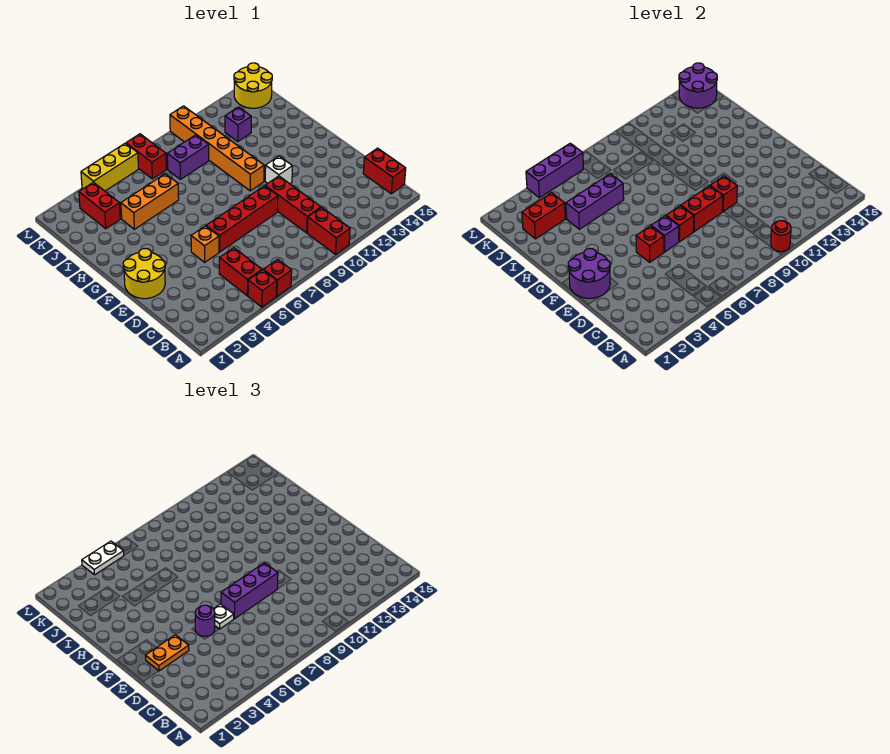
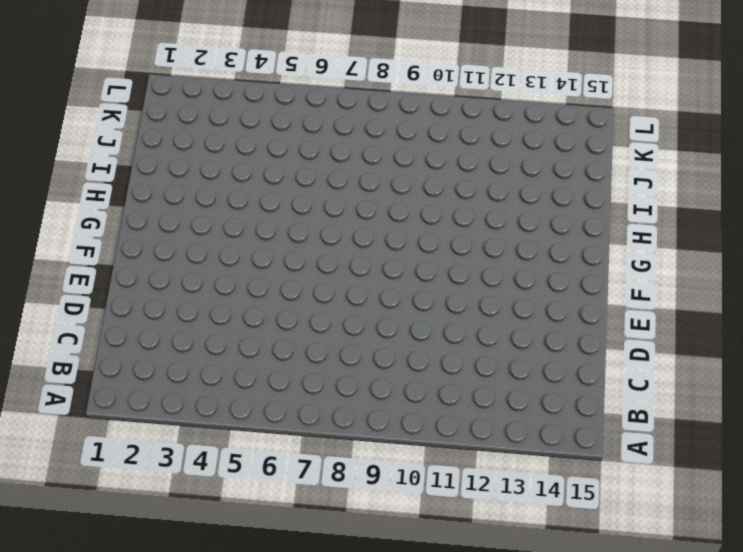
none -> red brick A5 level 1
none -> red brick A6 level 1
none -> red brick A10:B10 level 1
none -> red brick B5:C5 level 1

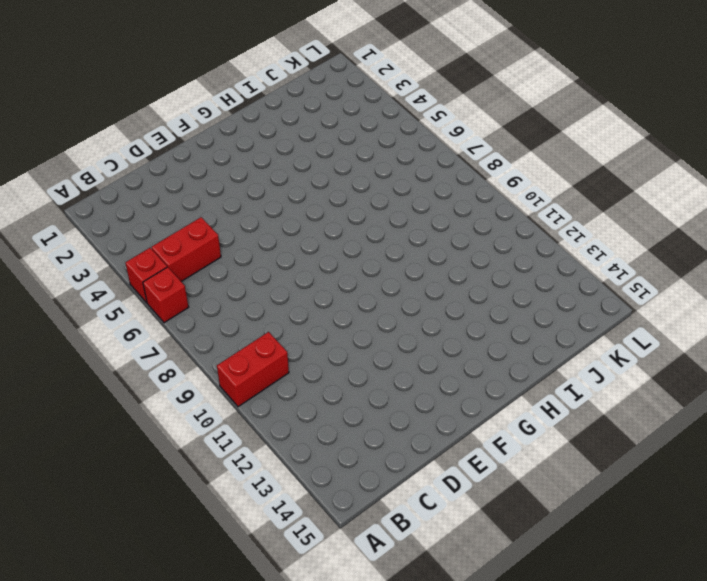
none -> red brick B15:C15 level 1
none -> red brick C10:E10 level 1
none -> yellow round brick E1:F2 level 1
none -> orange brick E5 level 1

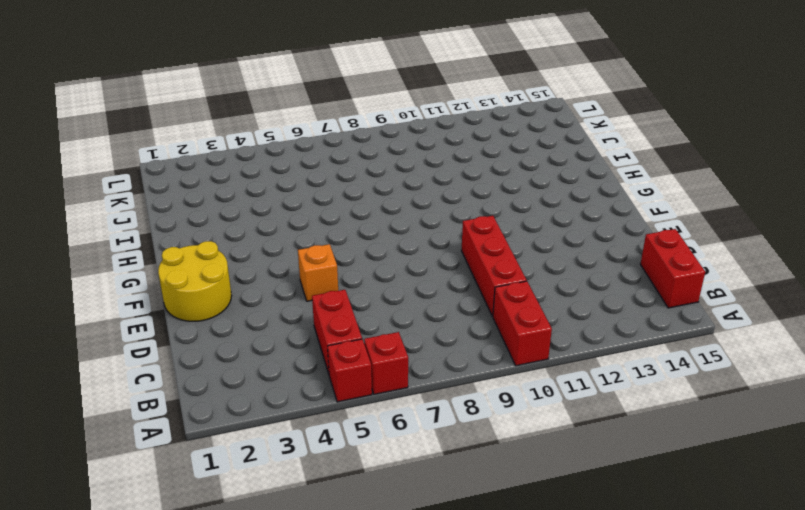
none -> red brick E6:E9 level 1
none -> white brick F11 level 1
none -> orange brick G10:L10 level 1
none -> orange brick I4:I6 level 1

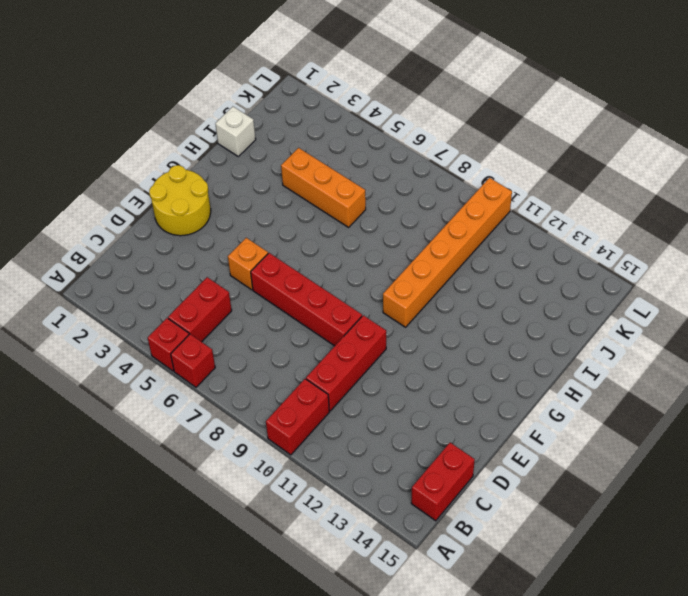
white brick I1 level 1 -> white brick F11 level 1
none -> red brick J3:K3 level 1
none -> purple brick J8:J9 level 1
none -> purple brick J12 level 1
none -> red brick K7:L7 level 1

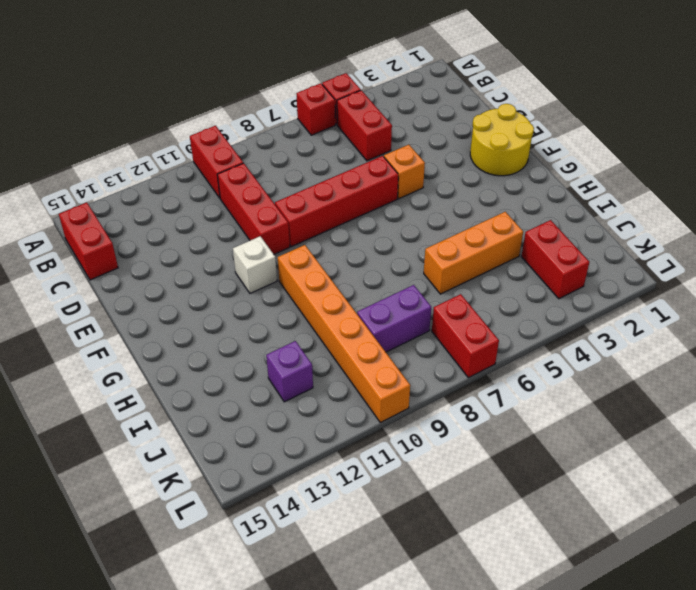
none -> yellow round brick K14:L15 level 1
none -> yellow brick L4:L6 level 1
none -> red round brick A10 level 2
none -> purple round brick E1:F2 level 2

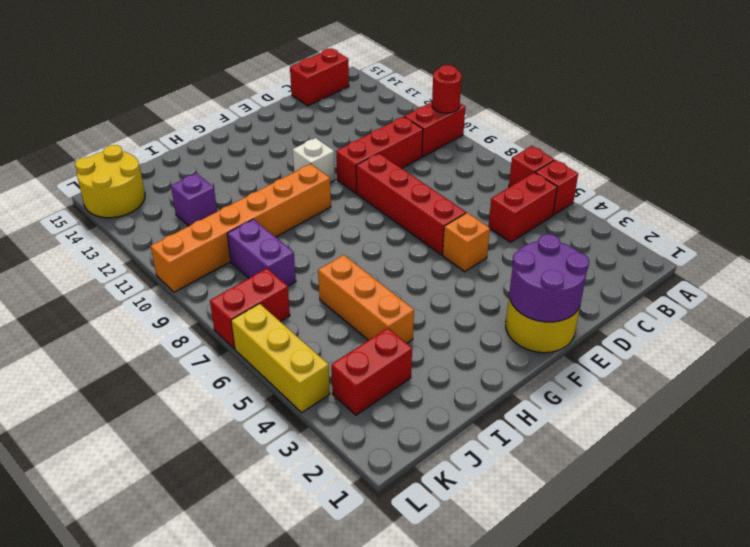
none -> red brick E5 level 2
none -> purple brick E6 level 2
none -> red brick E7 level 2
none -> red brick E8:E9 level 2

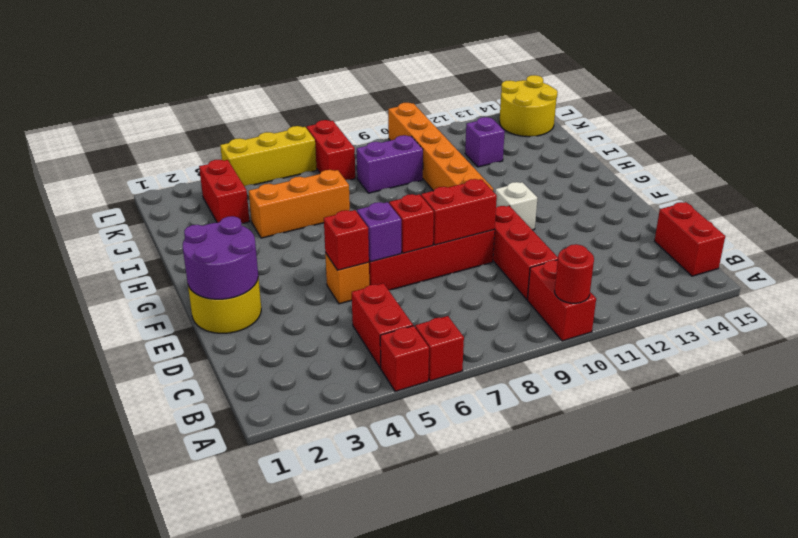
none -> red brick E10 level 2
none -> purple brick I4:I6 level 2
none -> red brick J2:J3 level 2
none -> purple round brick K14:L15 level 2

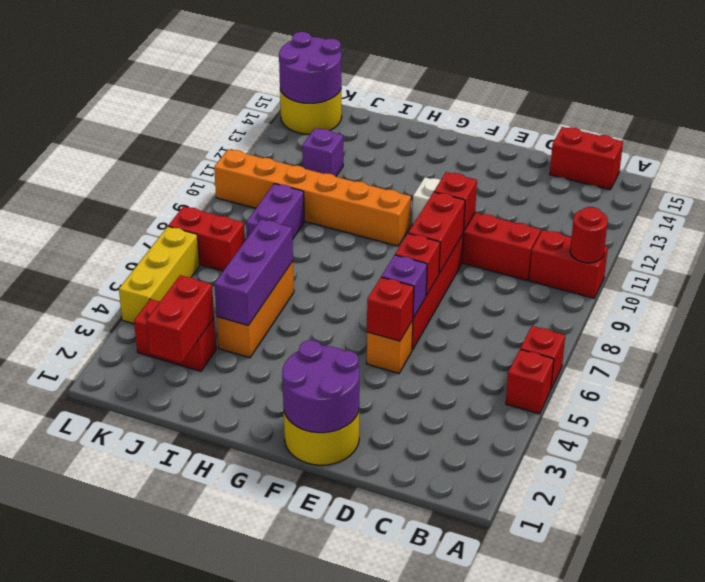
none -> red brick B5:C5 level 1
none -> purple brick L4:L6 level 2
none -> orange plate E2:E3 level 3
none -> purple round brick E5 level 3

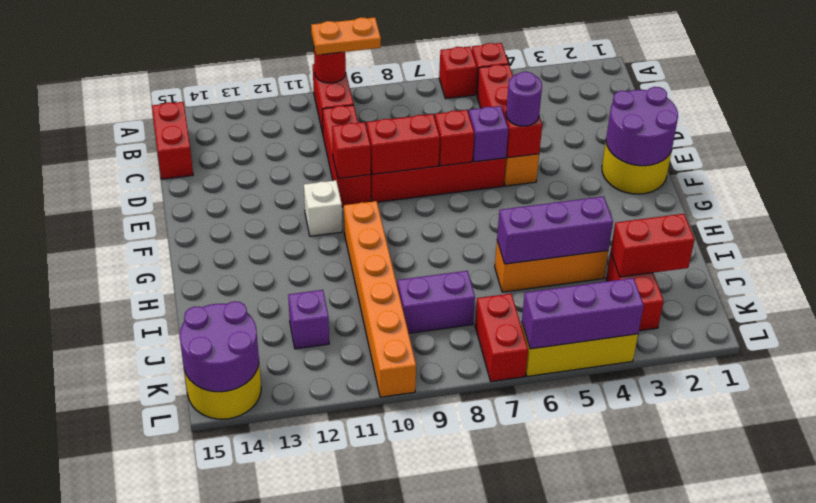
orange plate A9:A10 level 3 -> orange plate E2:E3 level 3
none -> white plate E6 level 3
none -> purple brick E7:E9 level 3
none -> white plate L4:L5 level 3

